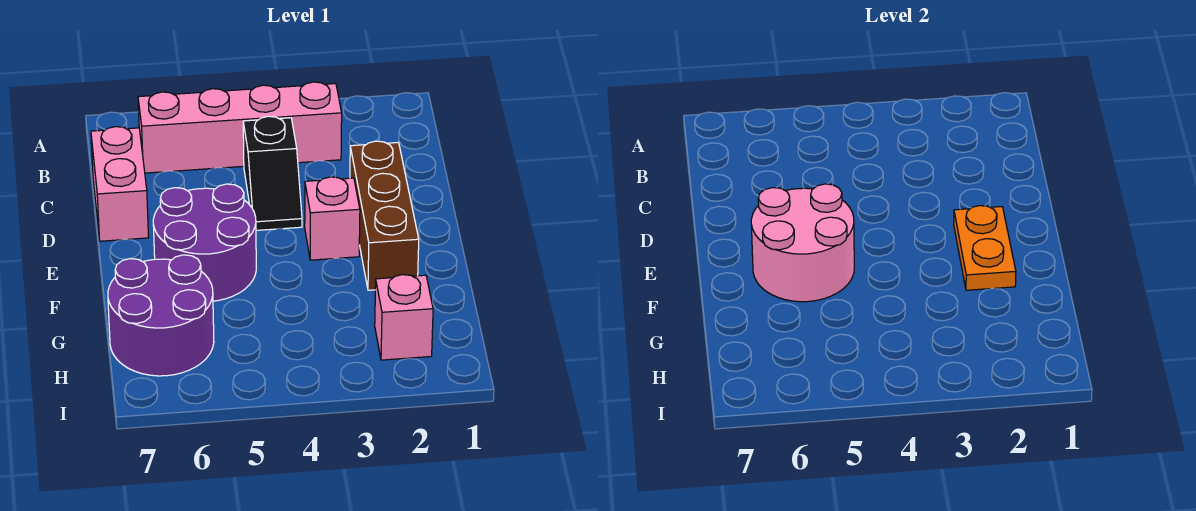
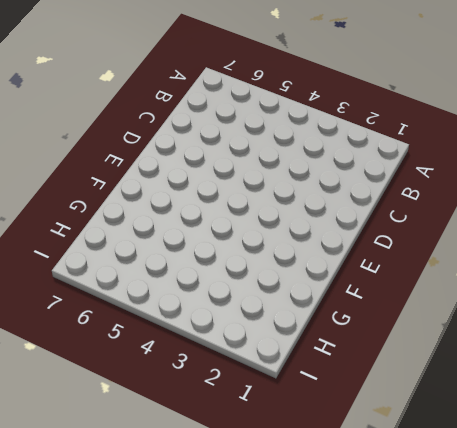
none -> pink brick B3:B6 level 1
none -> black slope C4:D4 level 1 top C

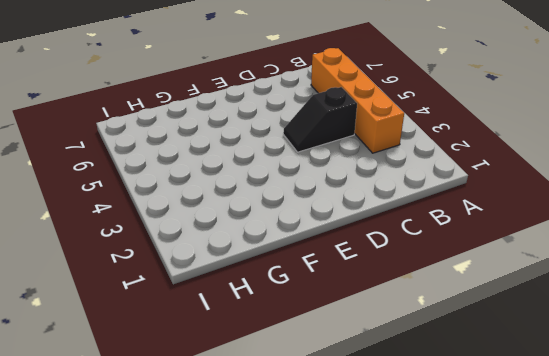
orange brick B3:B6 level 1 -> pink brick B3:B6 level 1
none -> pink brick C7:D7 level 1
none -> brown brick D2:F2 level 1

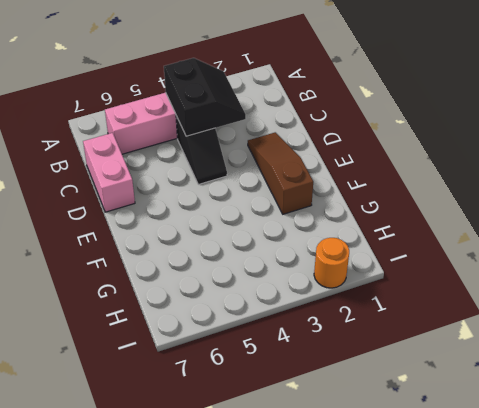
black slope B3:C4 level 2 top 4 -> none
brown slope D2:F2 level 1 top F -> brown brick D2:F2 level 1
orange round brick I2 level 1 -> none
none -> pink brick E3 level 1
none -> purple round brick E5:F6 level 1

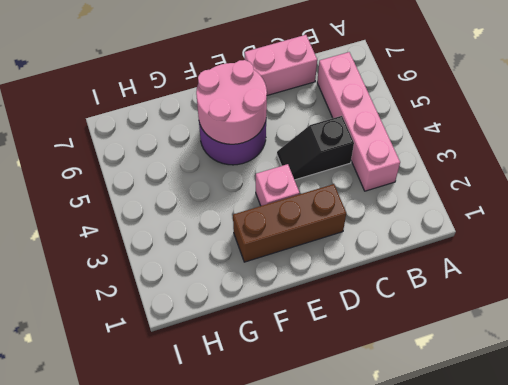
none -> purple round brick G6:H7 level 1
none -> pink brick H2 level 1

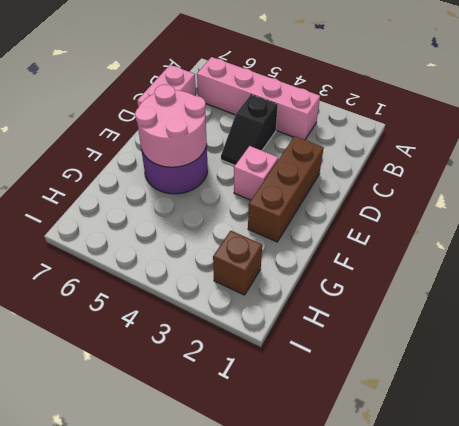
brown brick H2 level 1 -> pink brick H2 level 1
none -> purple round brick G6:H7 level 1
none -> orange plate E2:F2 level 2

